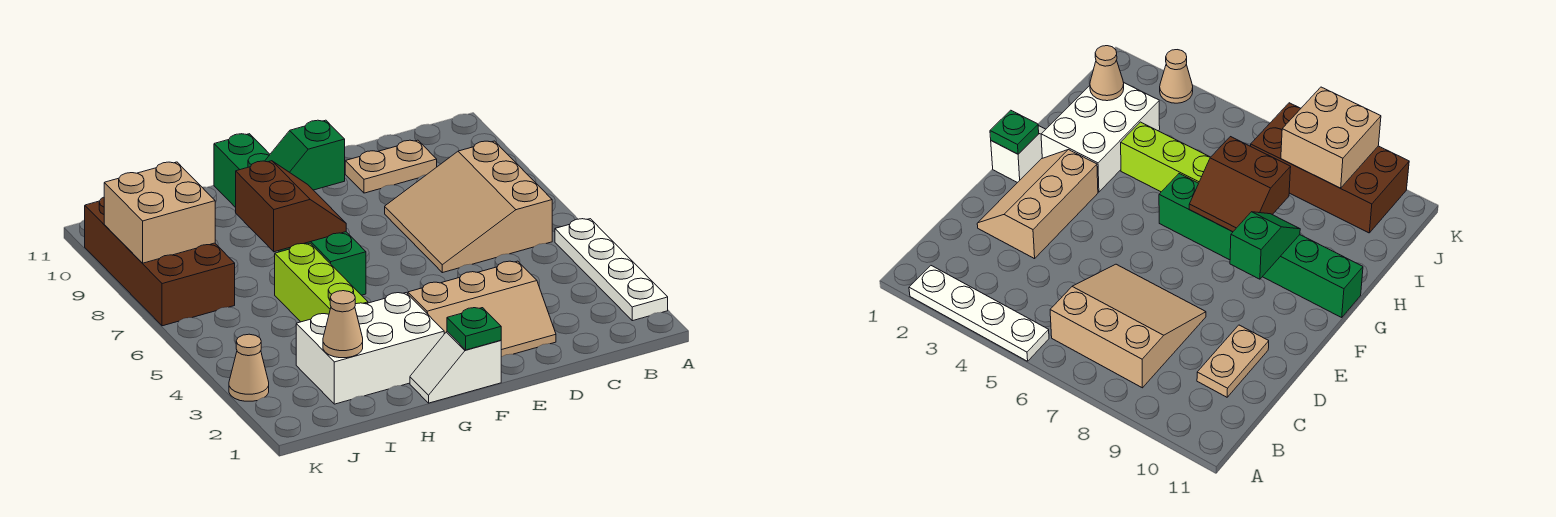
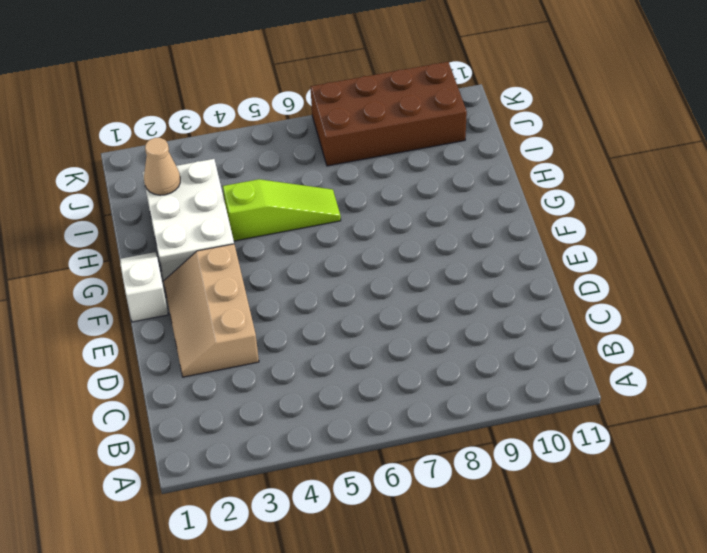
lime slope H4:H6 level 1 top 4 -> lime brick H4:H6 level 1
none -> white plate A2:A5 level 1
none -> tan slope B6:D8 level 1 top B
none -> tan plate C10:D10 level 1

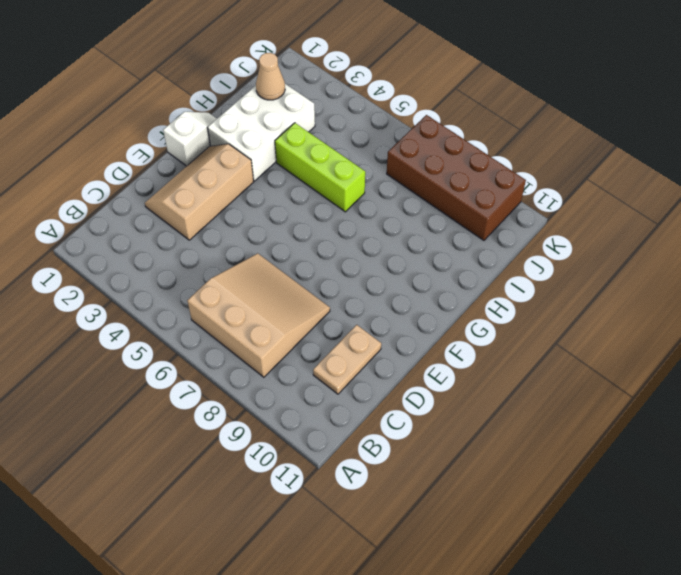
none -> white plate A2:A5 level 1
none -> green brick G6:G11 level 1
none -> tan cone K3 level 1

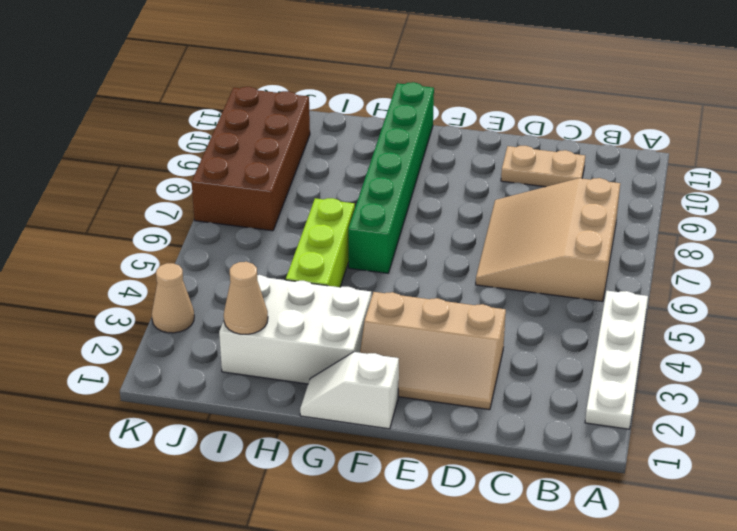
none -> green plate F1 level 2
none -> green slope F9:G9 level 2 top F
none -> brown slope G7:H8 level 2 top H

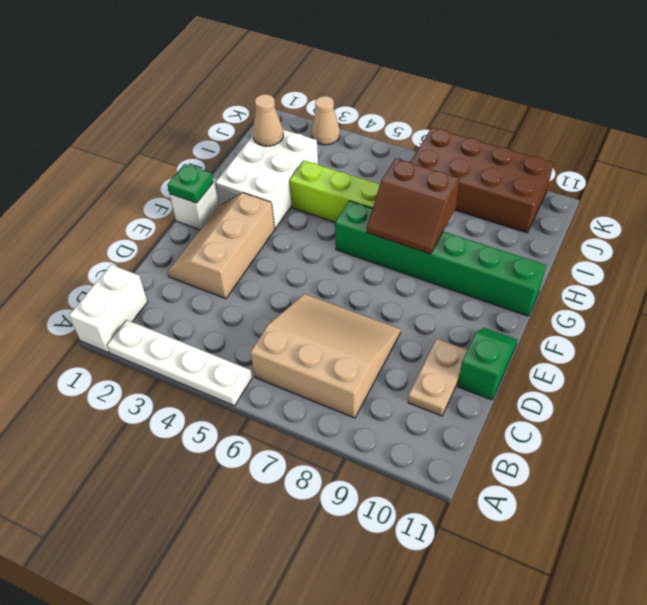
white brick A1:B1 level 1 -> none
green slope D11:E11 level 1 top D -> green slope F9:G9 level 2 top F
none -> tan brick J8:K9 level 2

